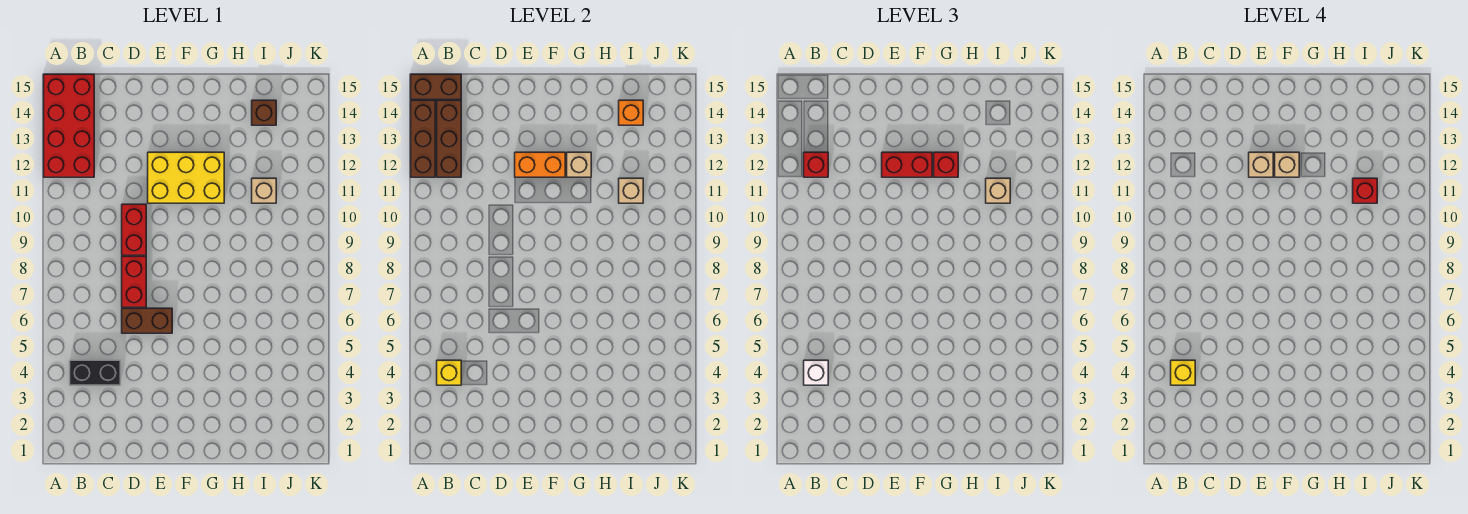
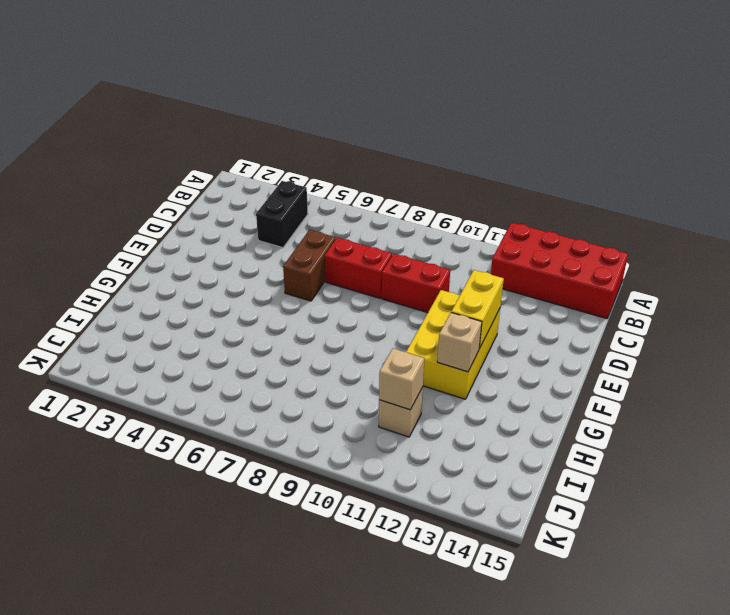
yellow brick E12:F12 level 2 -> orange brick E12:F12 level 2
none -> brown brick I14 level 1
none -> brown brick A12:A14 level 2
none -> brown brick A15:B15 level 2

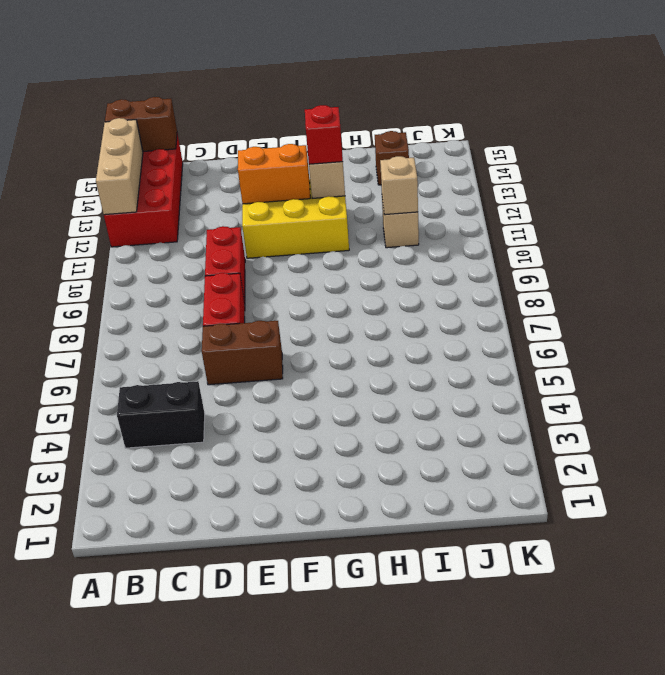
tan brick A12:A14 level 2 -> brown brick A12:A14 level 2
none -> yellow brick B4 level 2
none -> brown brick B12:B14 level 2
none -> orange brick I14 level 2

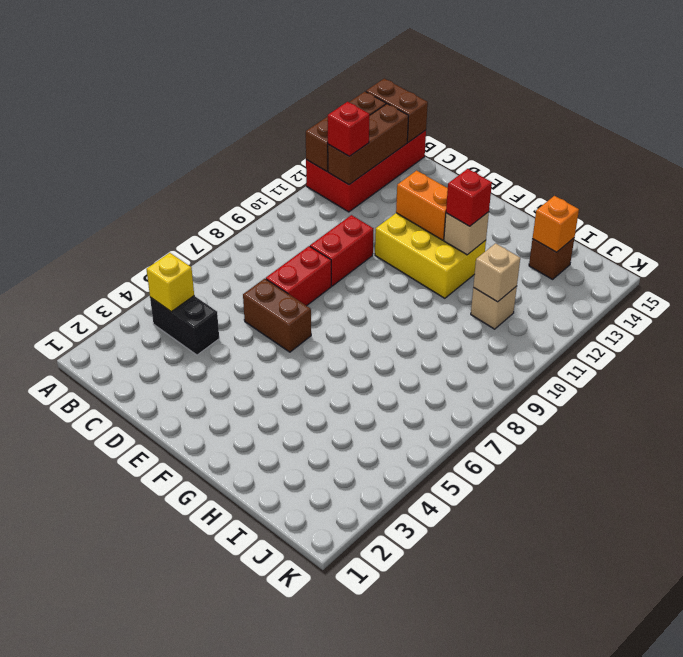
none -> white brick B4 level 3
none -> red brick E12:F12 level 3
none -> tan brick I11 level 3

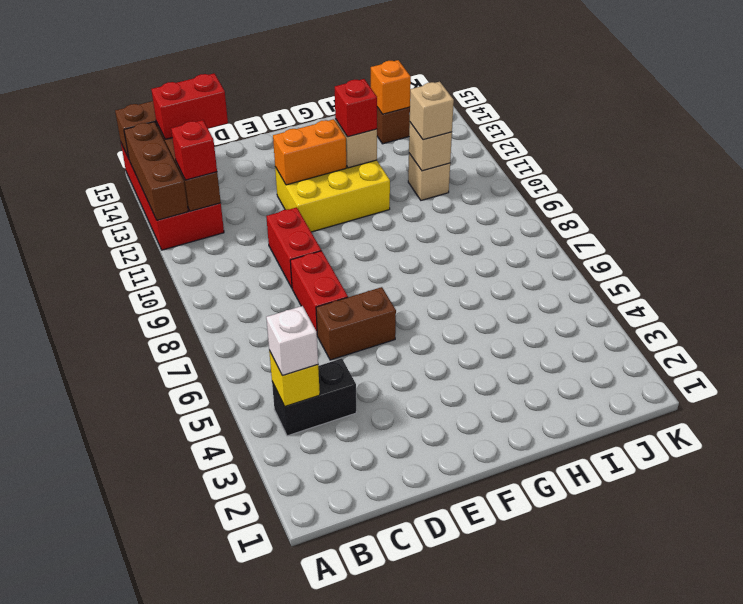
red brick B14:C14 level 3 -> red brick E12:F12 level 3
none -> yellow brick B4 level 4
none -> tan brick E12 level 4
none -> tan brick F12 level 4

